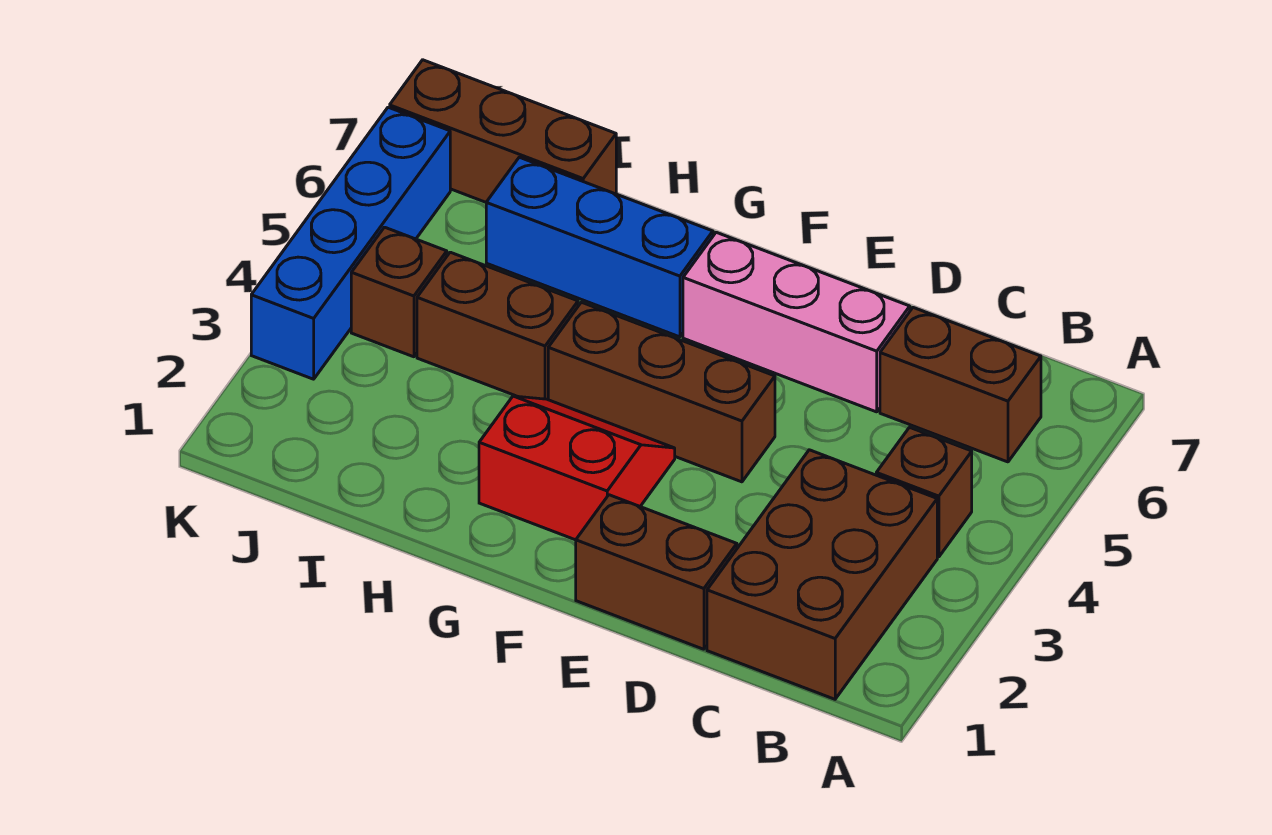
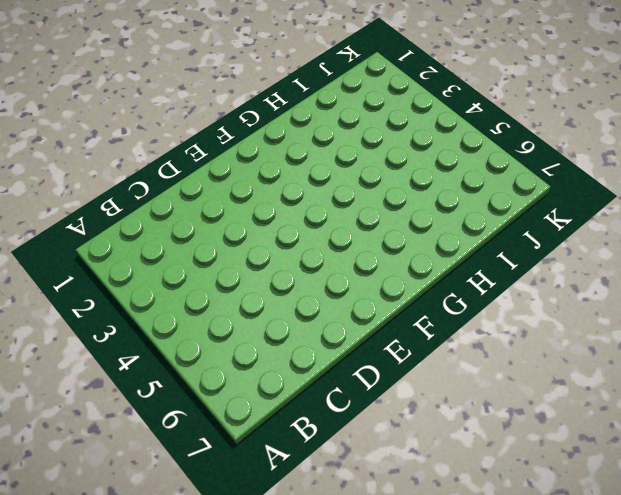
none -> brown brick B1:C3 level 1
none -> brown brick B4 level 1
none -> brown brick B6:C6 level 1

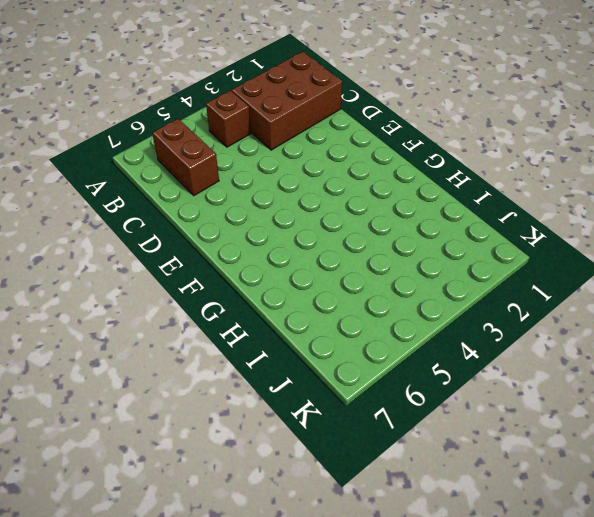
none -> brown brick D1:E1 level 1
none -> pink brick D6:F6 level 1
none -> brown brick E4:G4 level 1

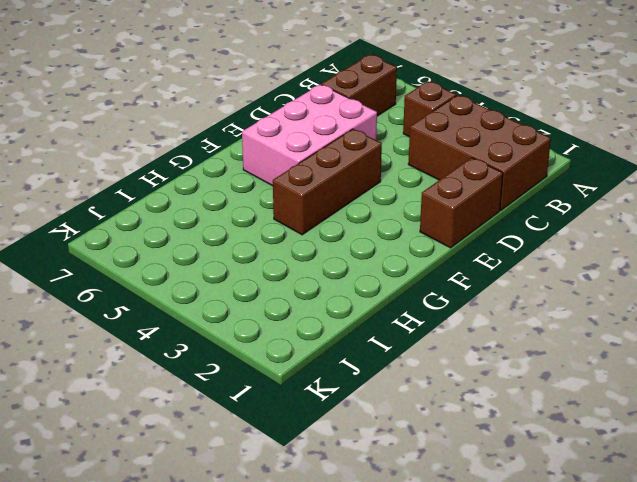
pink brick D5:F6 level 1 -> pink brick D6:F6 level 1
none -> red slope F2:G3 level 1 top 2
none -> blue brick G6:I6 level 1
none -> brown brick H4:I4 level 1

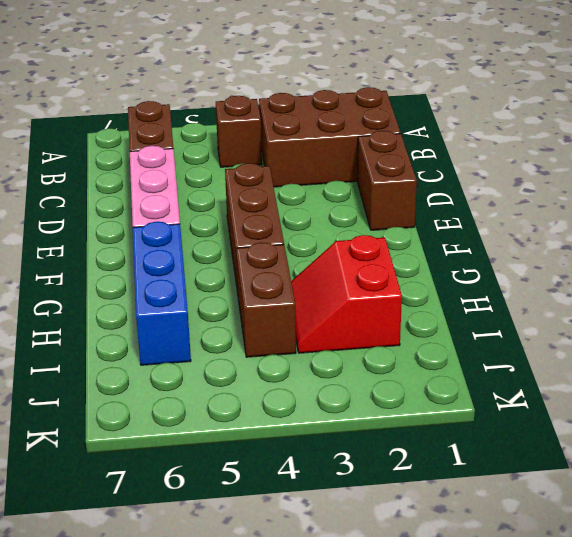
red slope H2:I3 level 1 top 2 -> red slope F2:G3 level 1 top 2
none -> brown brick I7:K7 level 1
none -> brown brick J4 level 1
none -> blue brick K3:K6 level 1

